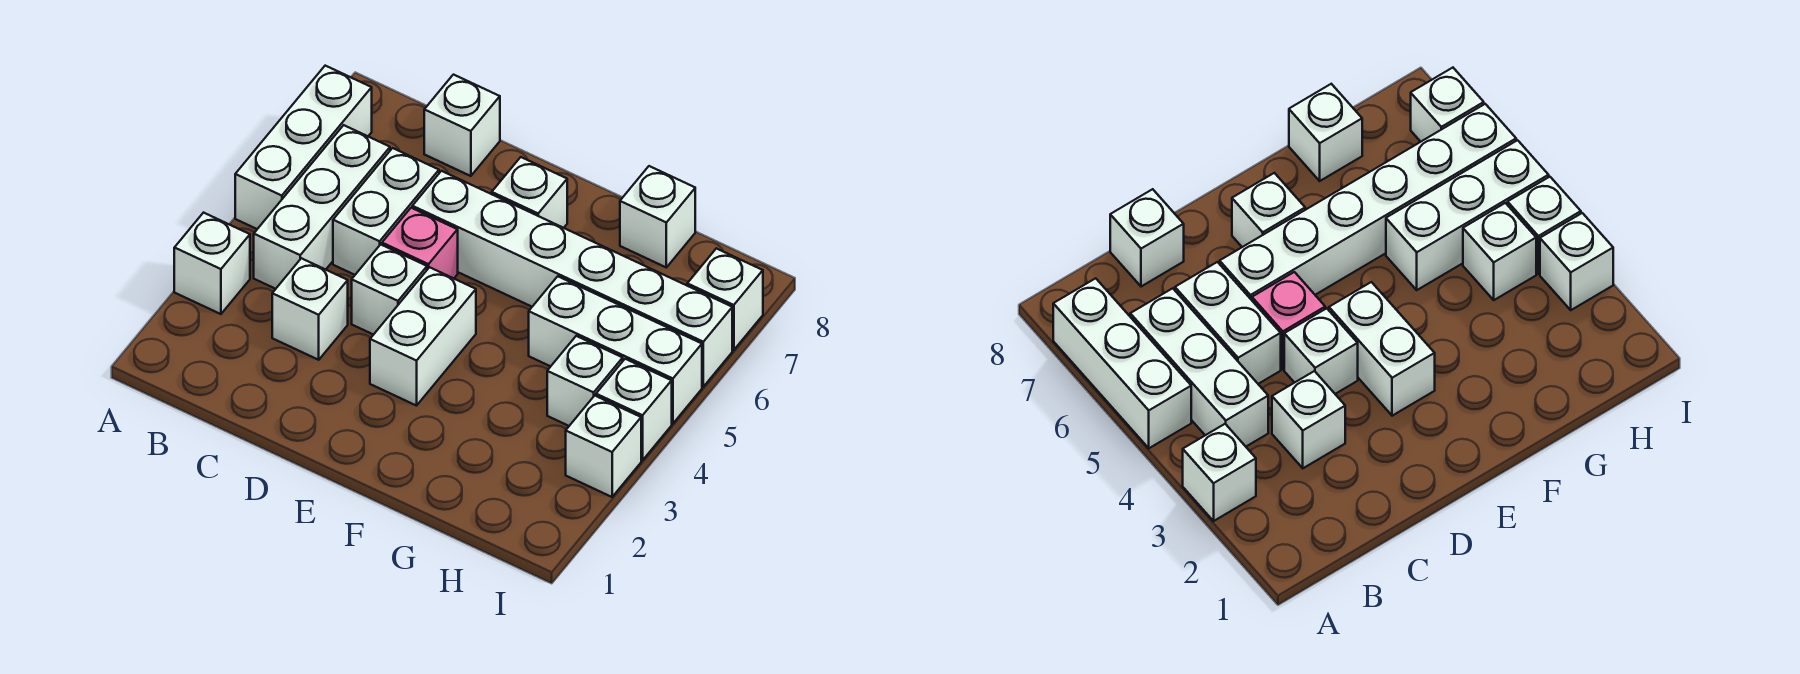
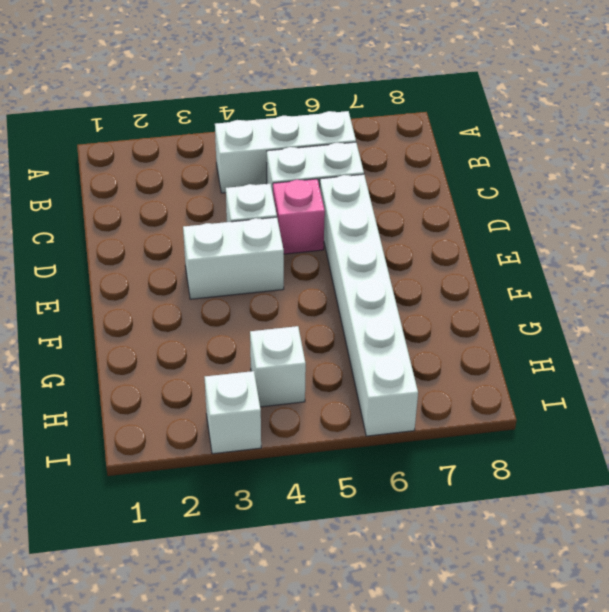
none -> white brick A3 level 1
none -> white brick A5:A7 level 1
none -> white brick C3 level 1

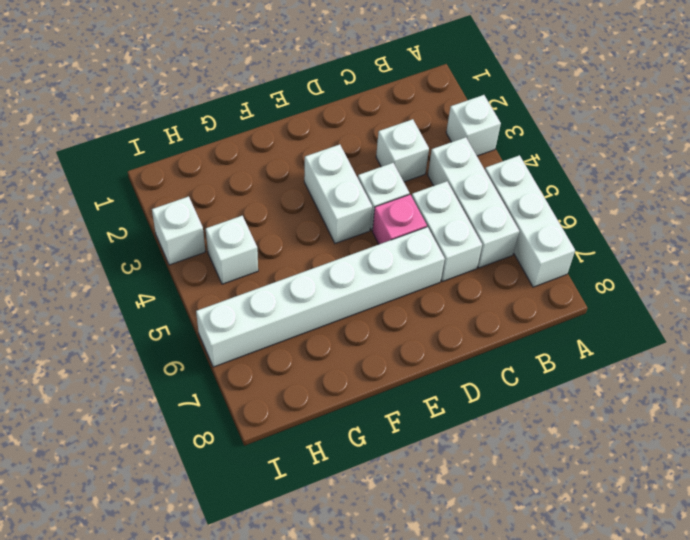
none -> white brick C8 level 1
none -> white brick E7 level 1
none -> white brick G5:I5 level 1

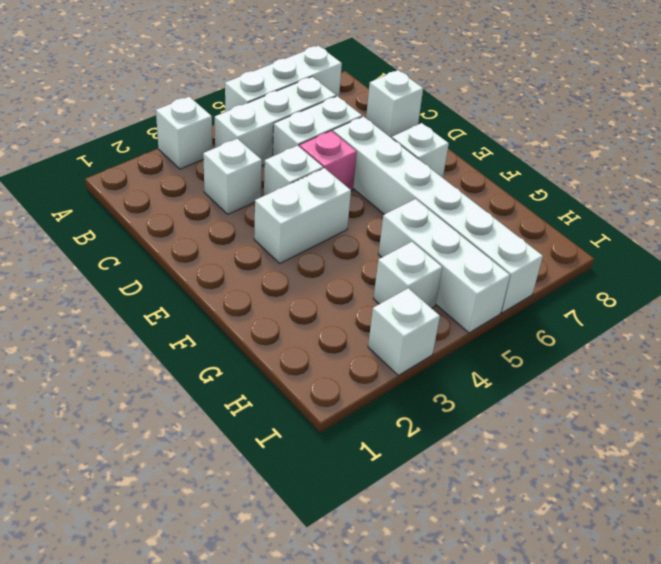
none -> white brick G8 level 1
none -> white brick I4 level 1
none -> white brick I7 level 1

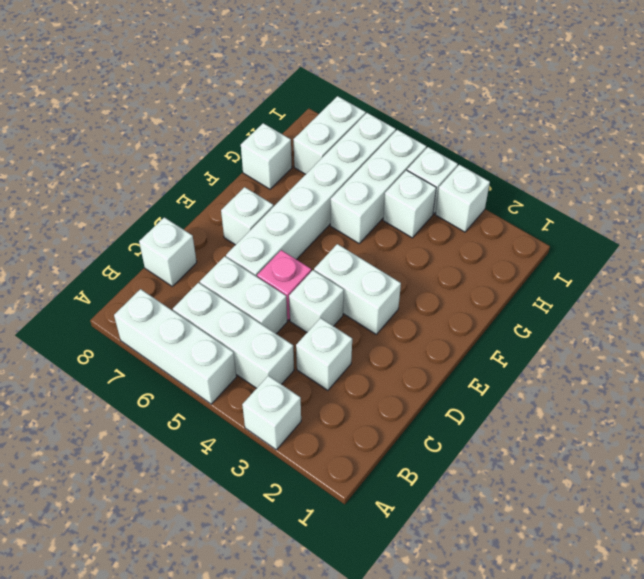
white brick H7:I7 level 1 -> white brick I7 level 1

